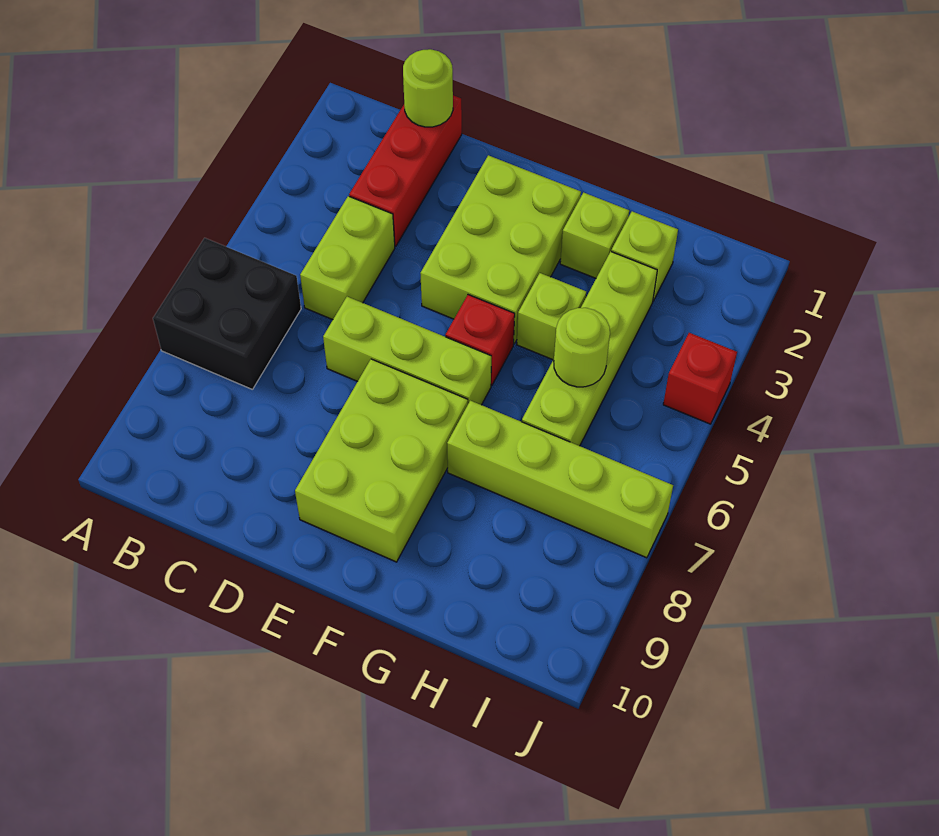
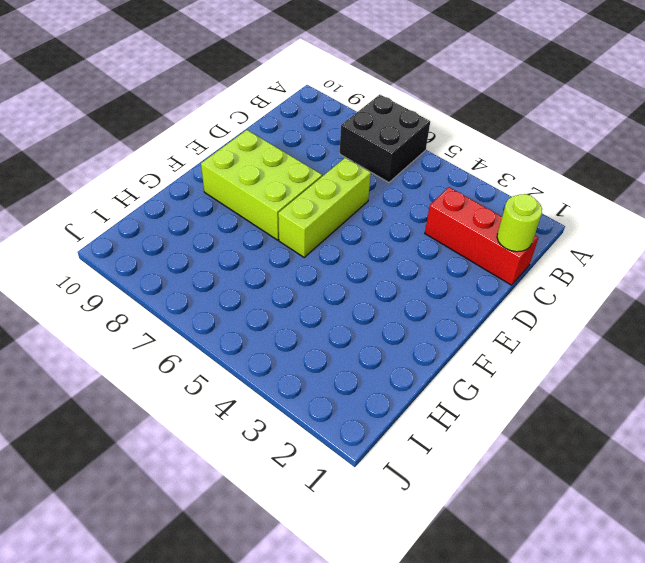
none -> lime brick C4:C5 level 1
none -> lime brick E2:F4 level 1
none -> red brick F5 level 1

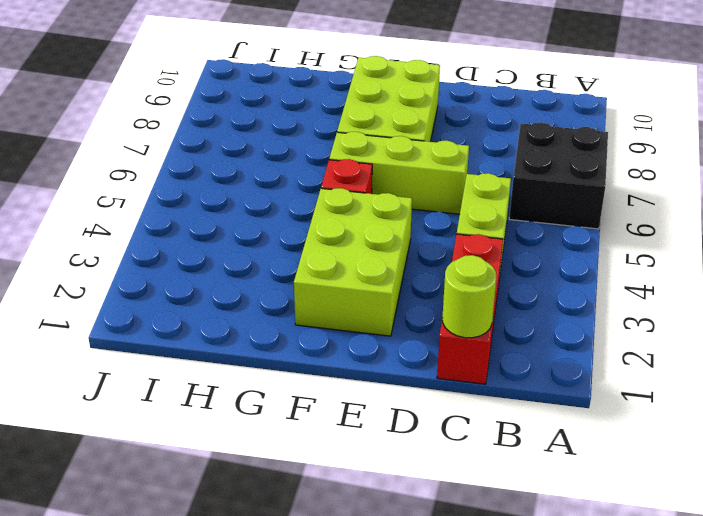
none -> lime brick G2 level 1
none -> lime brick G4 level 1
none -> lime brick G7:J7 level 1

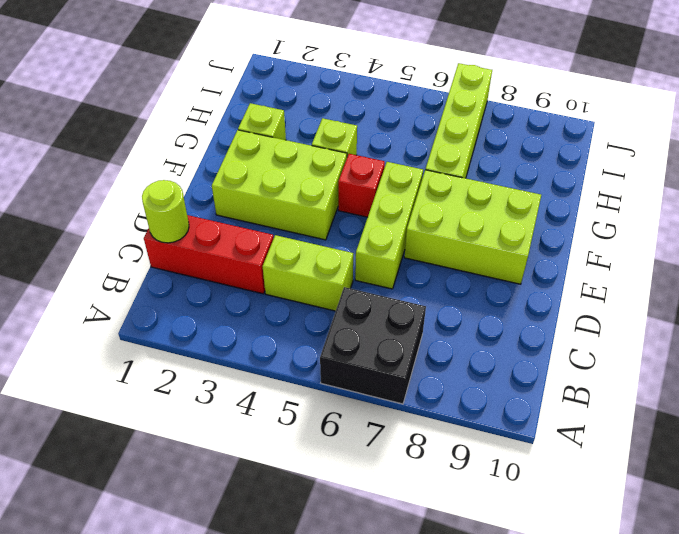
none -> lime brick H2 level 1
none -> lime brick H3:H6 level 1
none -> red brick J4 level 1

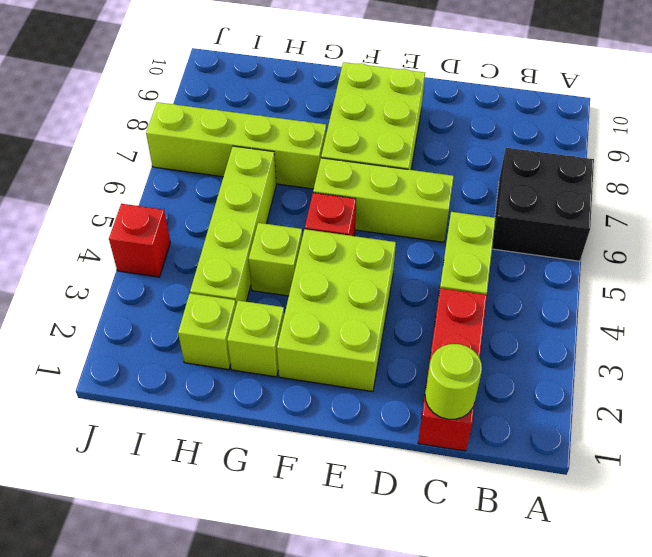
none -> lime round brick H5 level 2

